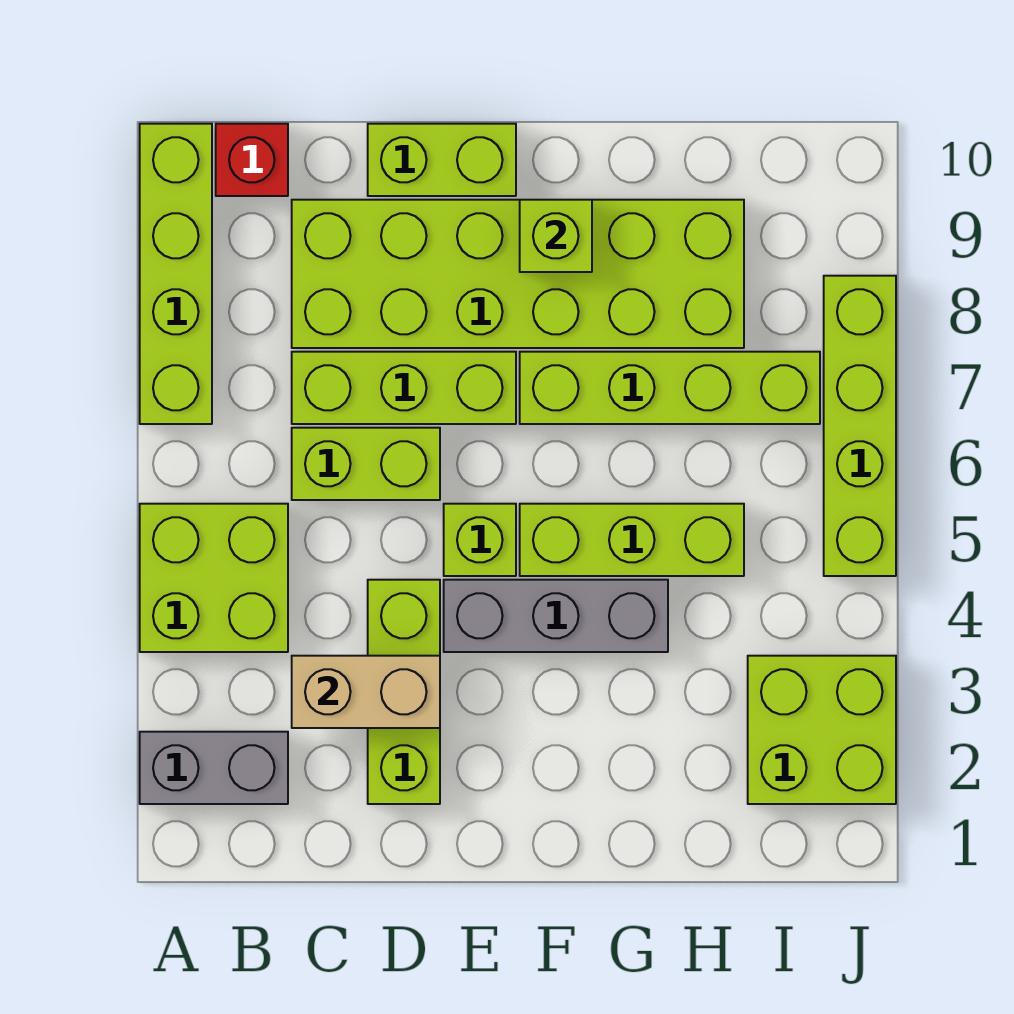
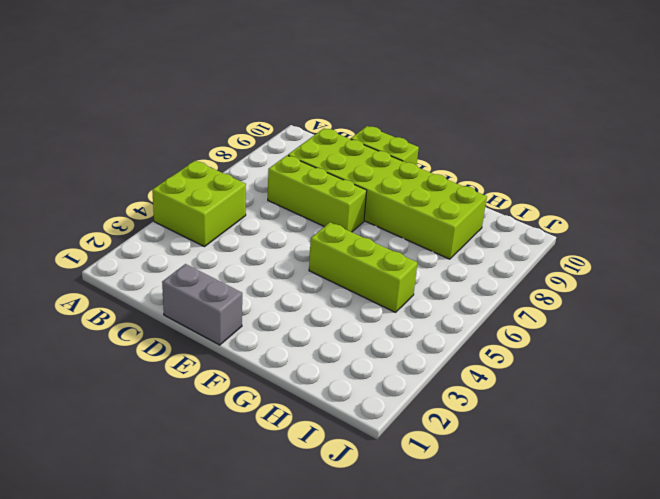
grey brick D1:E1 level 1 -> grey brick A2:B2 level 1
none -> lime brick A7:A10 level 1
none -> red brick B10 level 1
none -> lime brick C6:D6 level 1

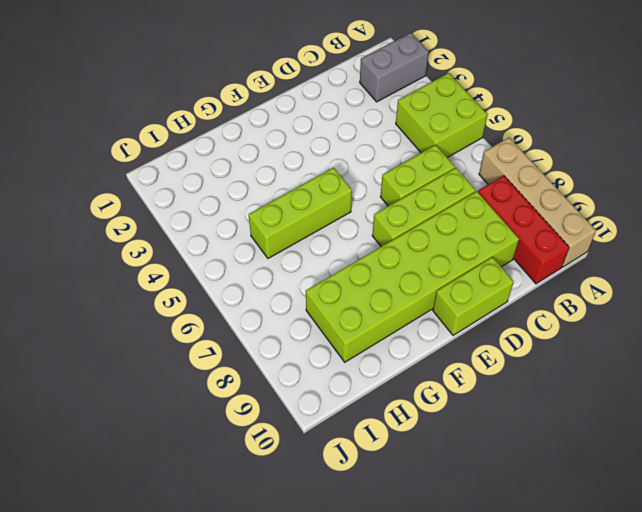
tan brick A7:A10 level 1 -> lime brick A7:A10 level 1
red brick B8:B10 level 1 -> red brick B10 level 1
none -> lime brick D2:D4 level 1
none -> grey brick E4:G4 level 1
none -> lime brick E5 level 1

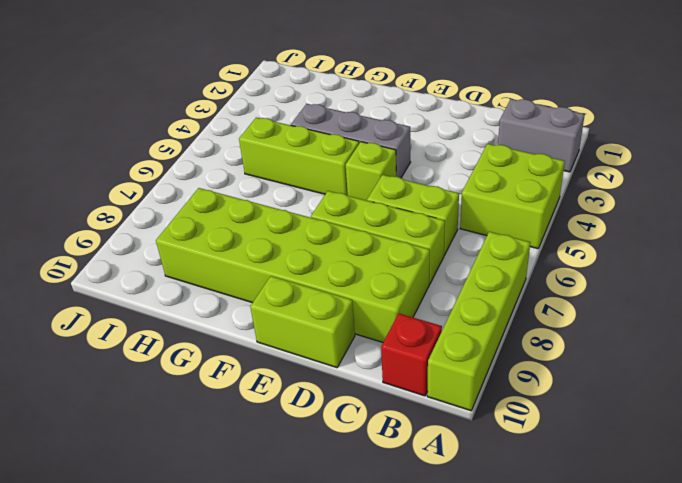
none -> lime brick D2:D4 level 1
none -> lime brick F7:I7 level 1
none -> lime brick I2:J3 level 1

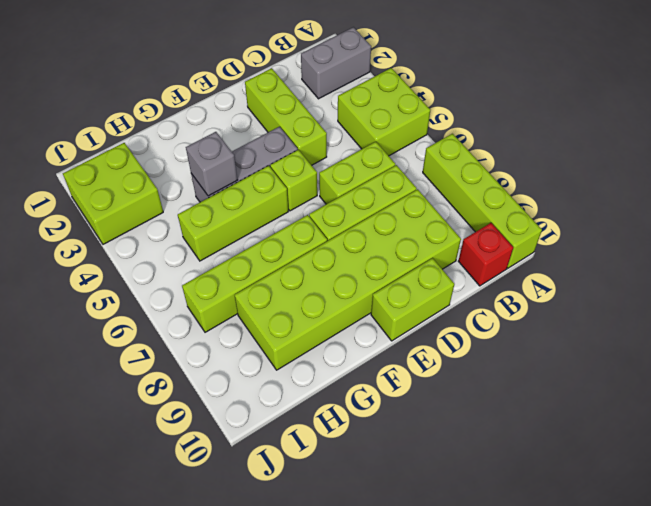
grey brick G4 level 2 -> none
none -> lime brick J5:J8 level 1
none -> tan brick C3:D3 level 2
none -> lime brick F9 level 2

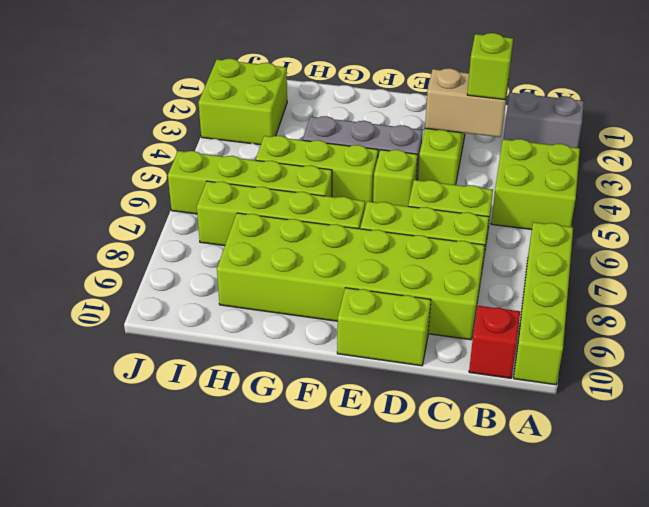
lime brick C3 level 3 -> lime brick F9 level 2
lime brick G6:J6 level 1 -> lime brick J5:J8 level 1

